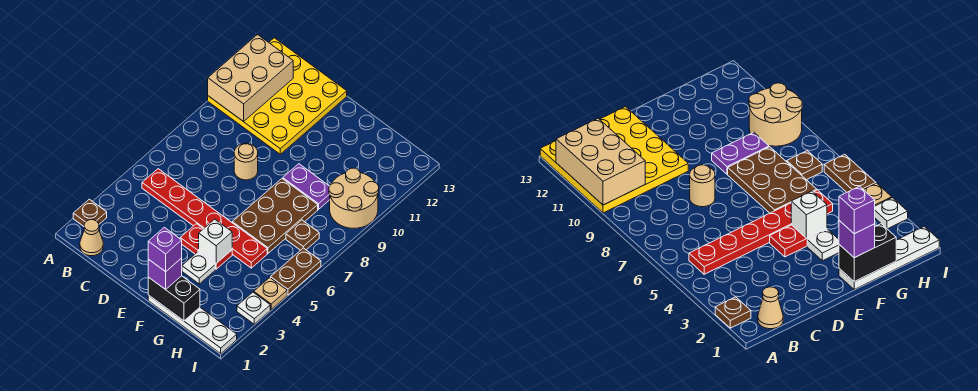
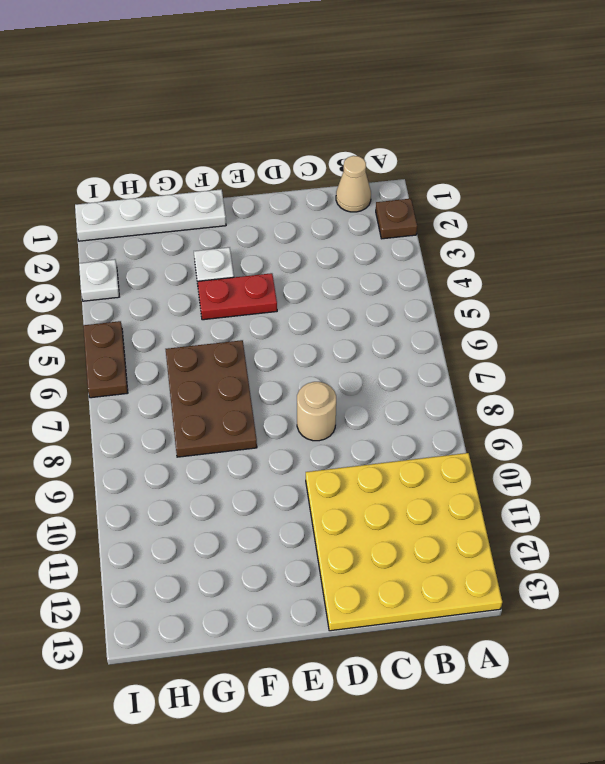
none -> red plate B5:G5 level 1
none -> purple plate F9:G9 level 1
none -> brown plate H7 level 1

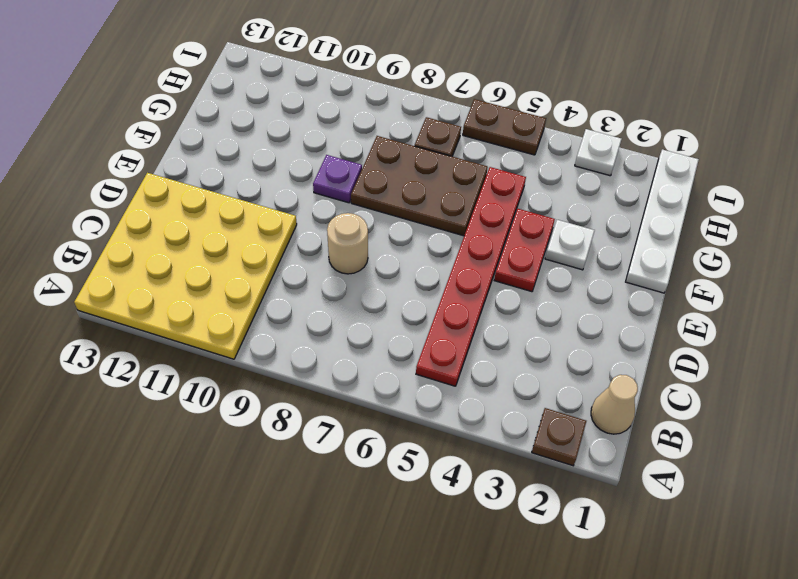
purple plate F9 level 1 -> purple plate F9:G9 level 1
none -> tan round brick H9:I10 level 1
none -> tan plate I4 level 1
none -> tan brick A10:B12 level 2

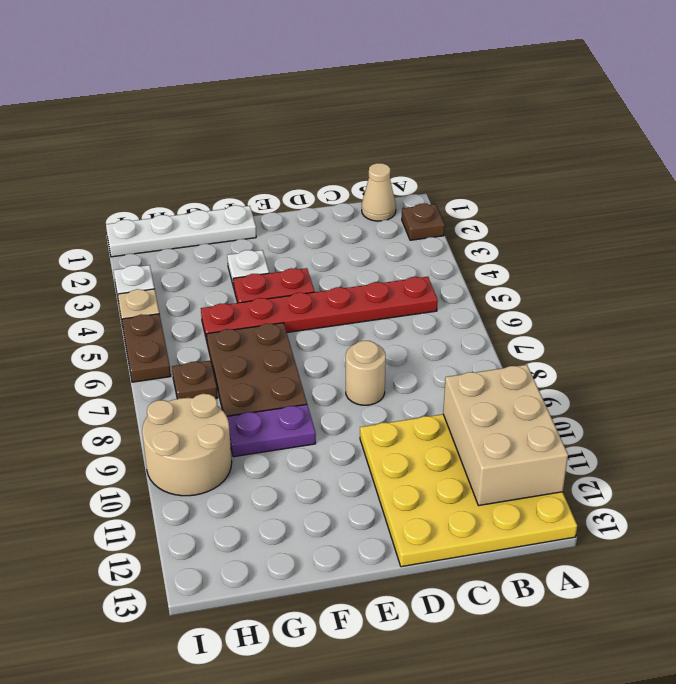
none -> black brick F1:G1 level 2
none -> white brick F4 level 2
none -> purple brick F1 level 3

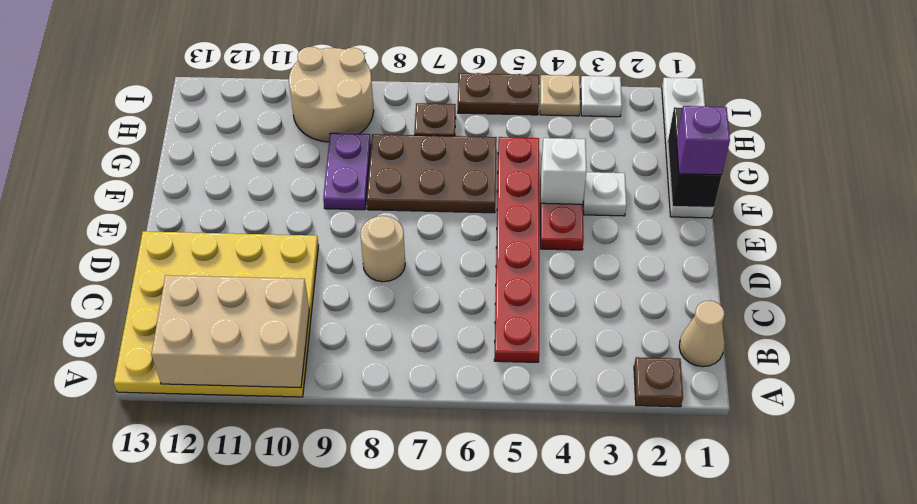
none -> purple brick F1 level 4

